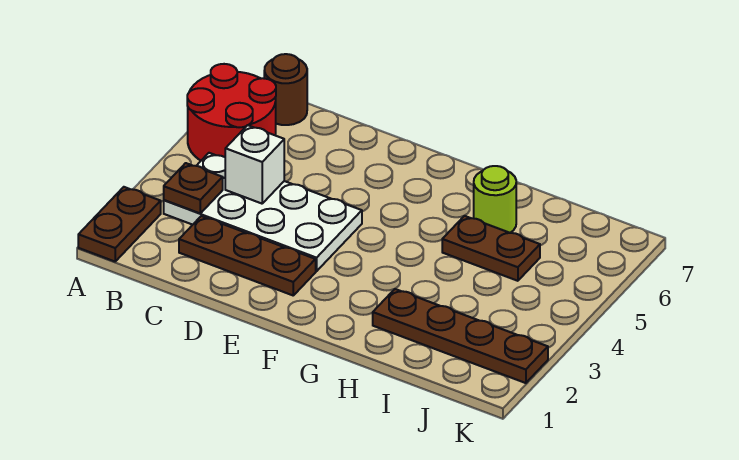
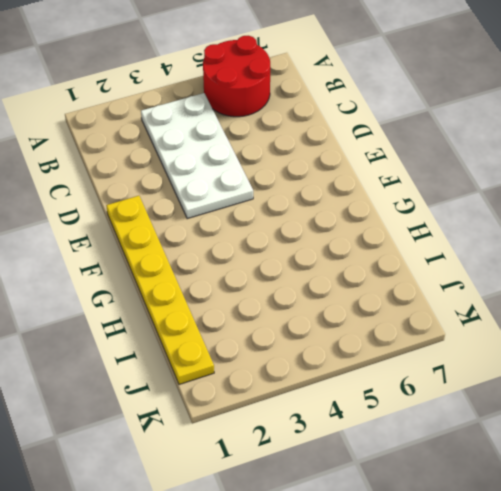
yellow plate E1:J1 level 1 -> none
none -> brown plate A1:A2 level 1
none -> brown round brick B7 level 1

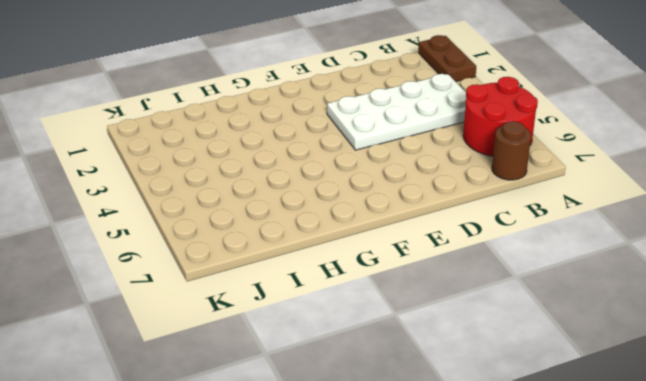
none -> brown plate C2:E2 level 1
none -> brown plate H2:K2 level 1

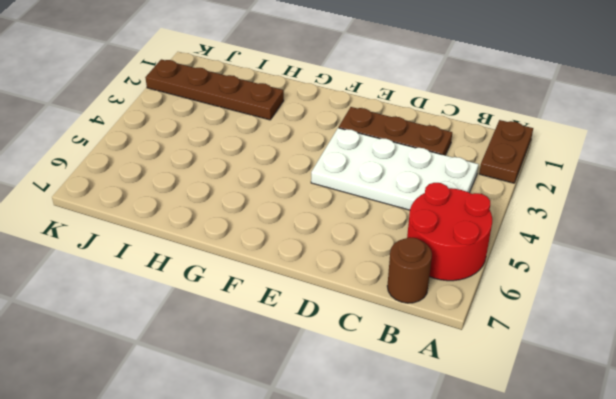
none -> brown plate H5:I5 level 1
none -> lime round brick H6 level 1

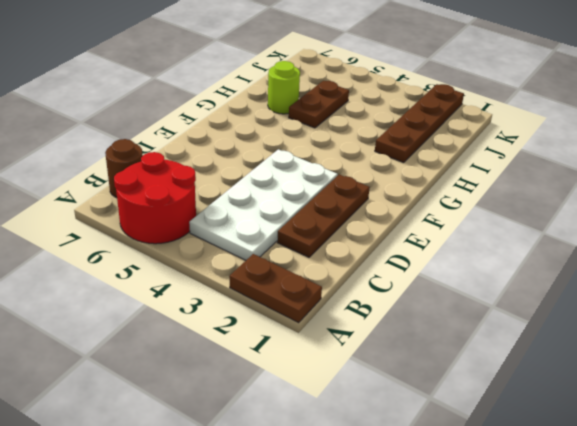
none -> brown plate B3 level 2
none -> white brick C4 level 2

